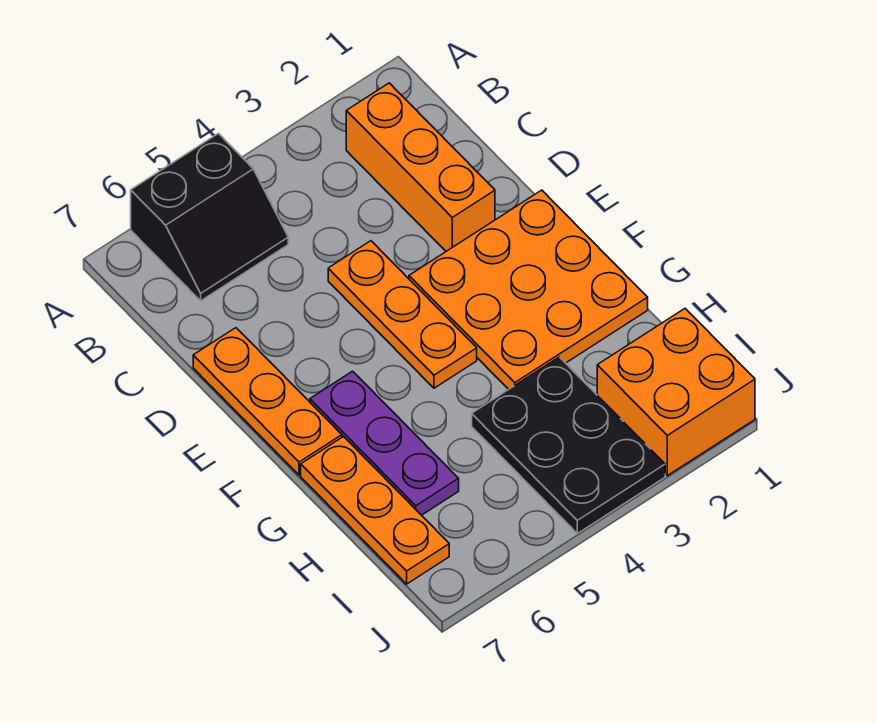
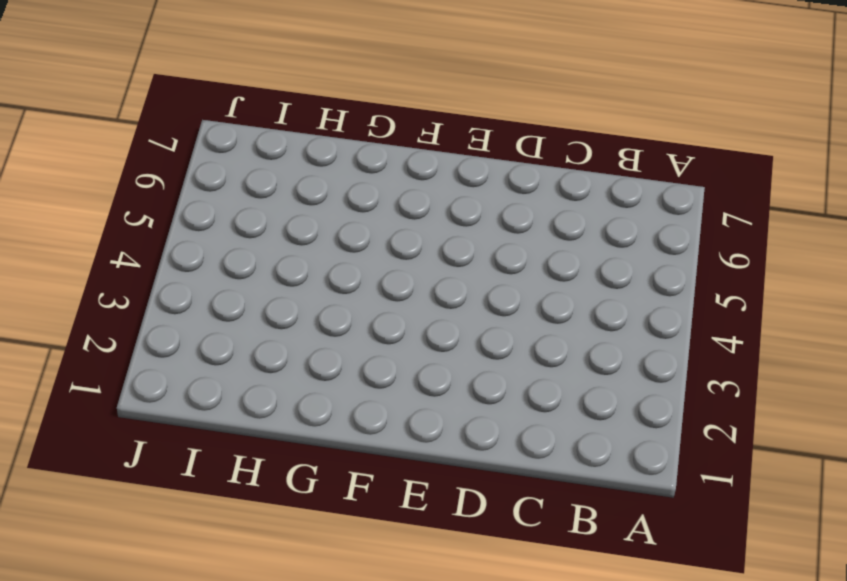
none -> black slope A5:B6 level 1 top A
none -> orange brick B2:D2 level 1

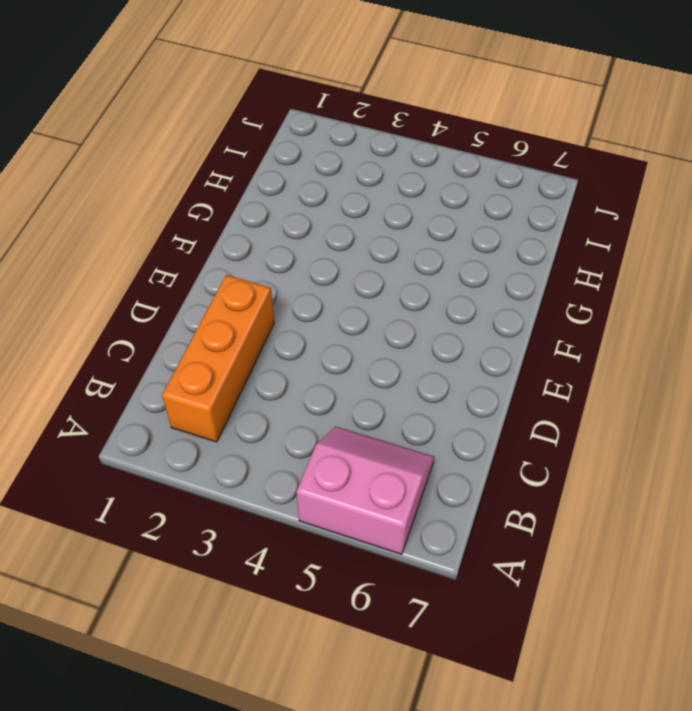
pink slope A5:B6 level 1 top A -> black slope A5:B6 level 1 top A
none -> orange plate D4:F4 level 1
none -> orange plate D7:F7 level 1

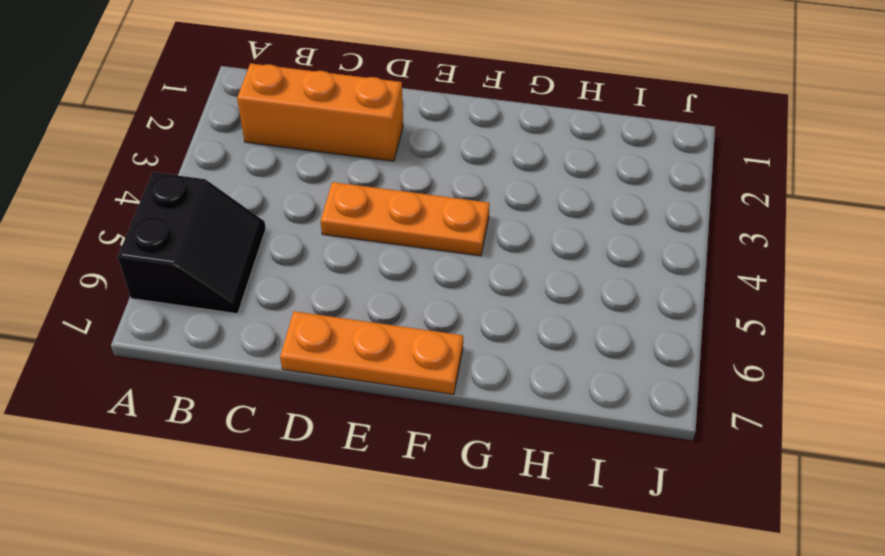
none -> orange plate E1:G3 level 1
none -> purple plate F6:H6 level 1

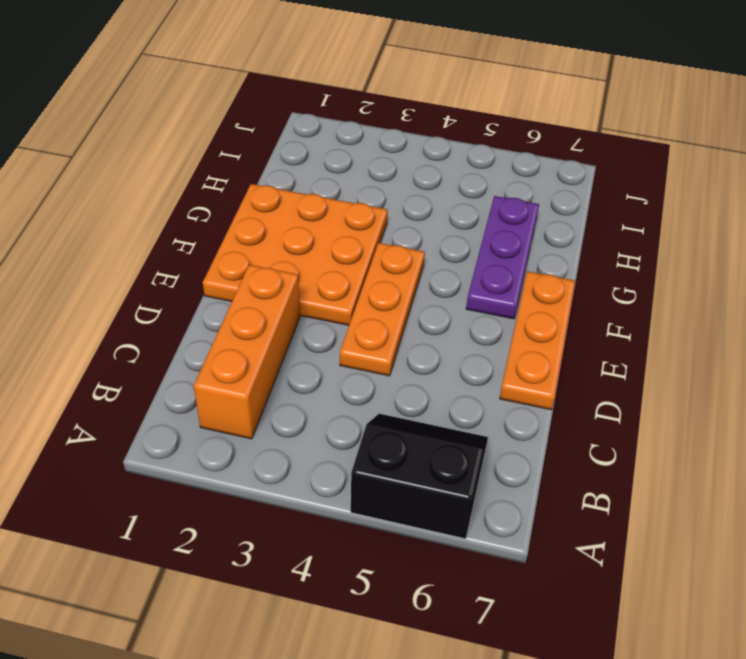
none -> orange plate G7:I7 level 1
none -> black plate H3:J4 level 1

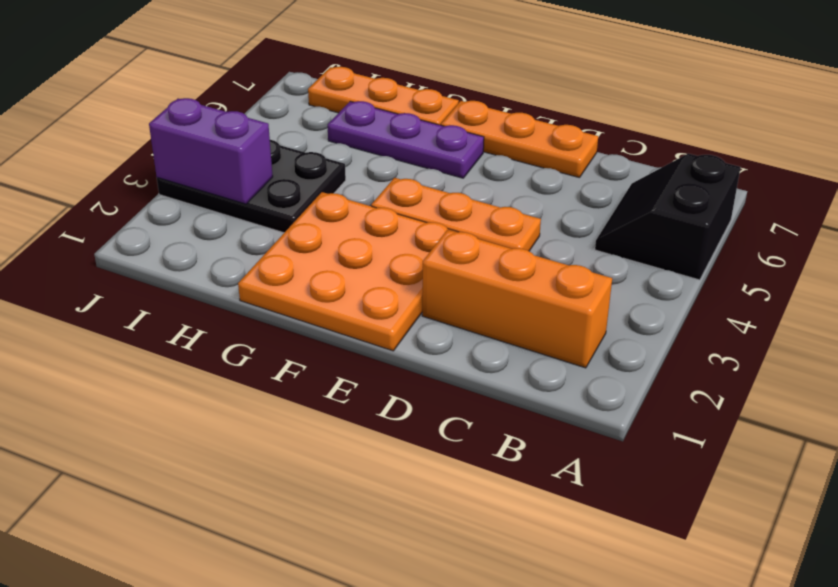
purple brick I3:J3 level 2 -> none
none -> orange brick I1:J2 level 1

